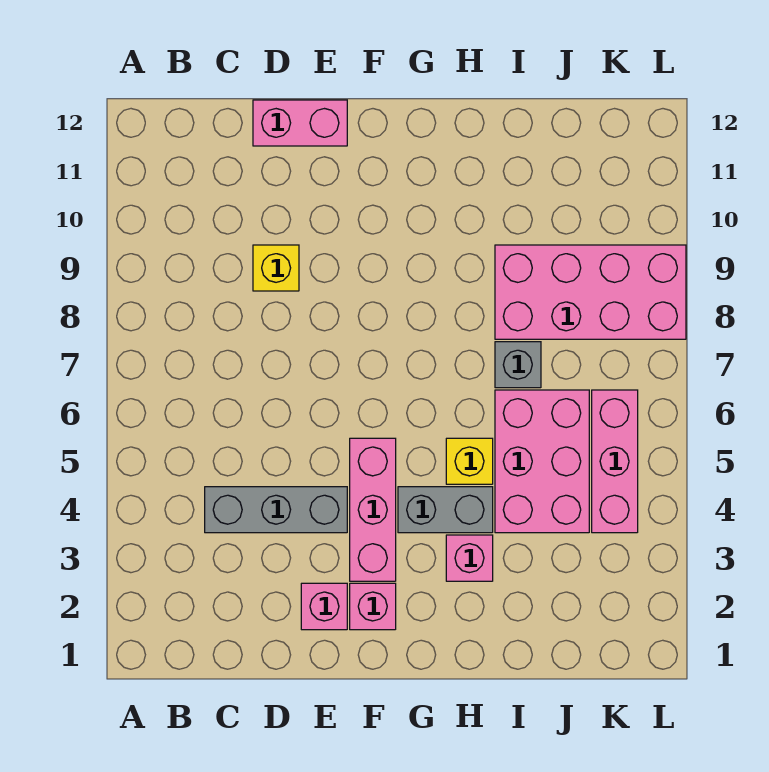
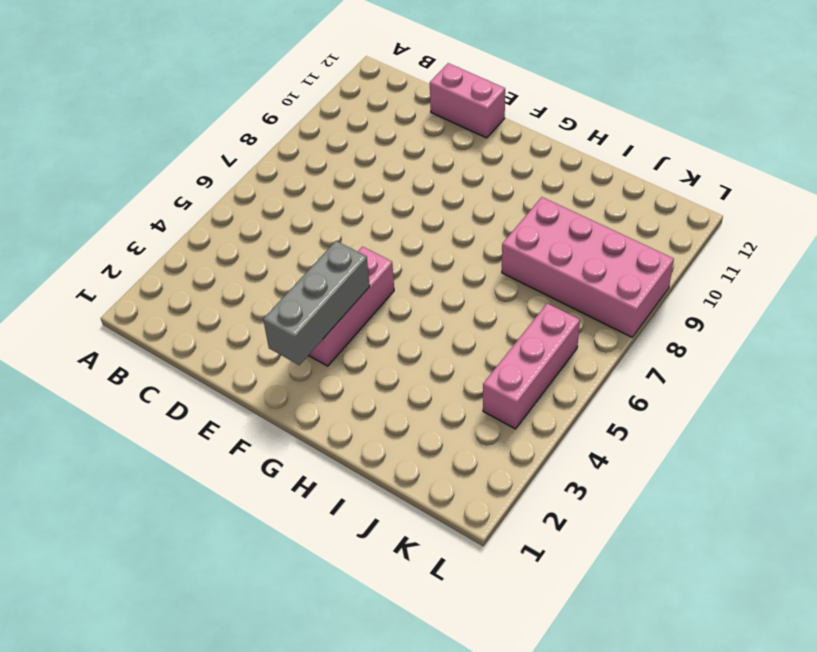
grey brick F2:F4 level 2 -> grey brick C4:E4 level 1
none -> yellow brick D9 level 1
none -> pink brick E2 level 1
none -> pink brick F2 level 1

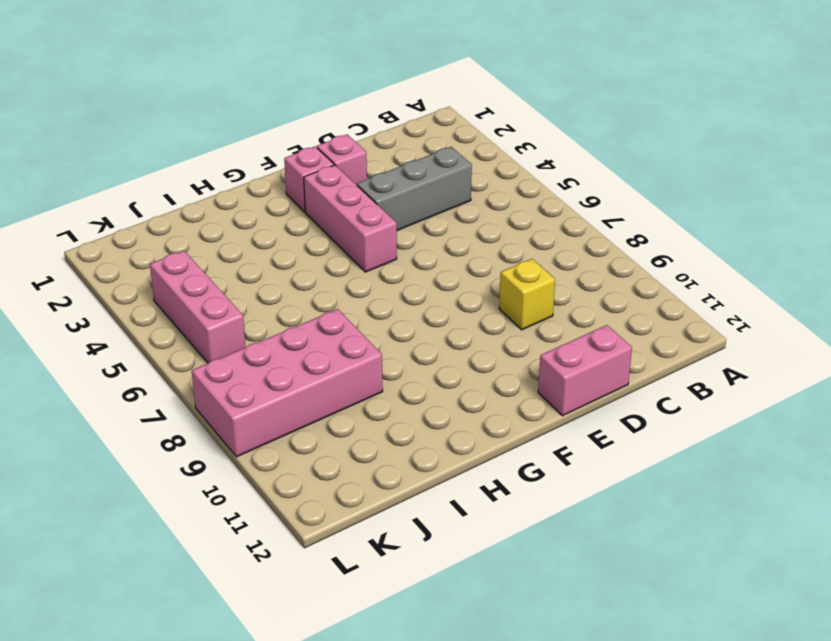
none -> grey brick G4:H4 level 1
none -> pink brick H3 level 1
none -> yellow brick H5 level 1

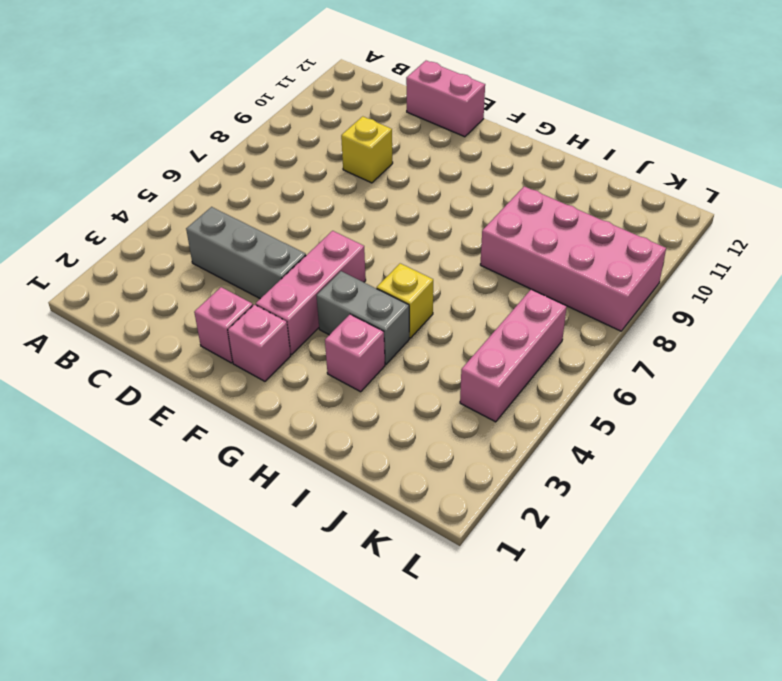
none -> pink brick I4:J6 level 1
none -> grey brick I7 level 1

